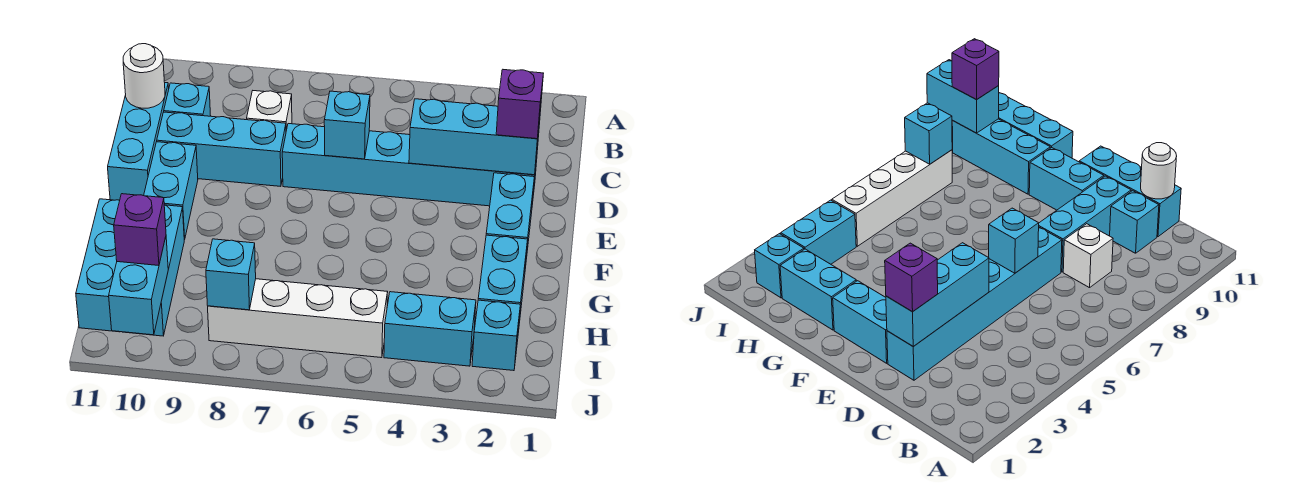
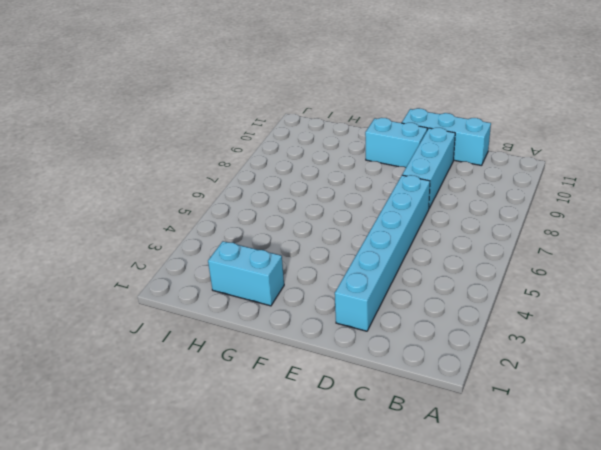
none -> white brick C8 level 1
none -> cyan brick C10 level 1
none -> cyan brick E2:F2 level 1

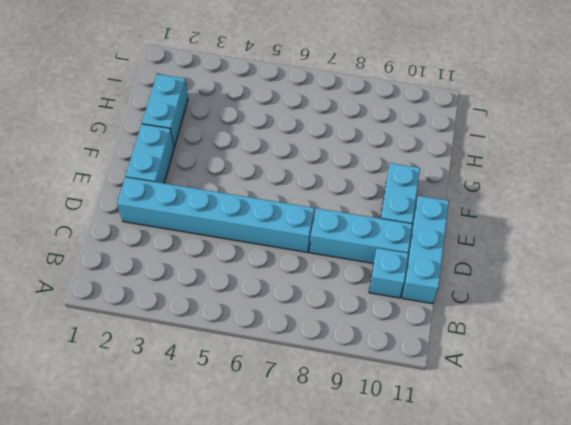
none -> white brick C8 level 1
none -> cyan brick G10:I10 level 1
none -> cyan brick G11:I11 level 1

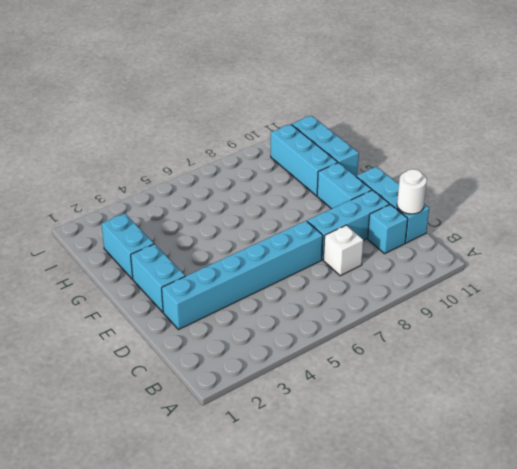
none -> cyan brick I2 level 1
none -> cyan brick I3:I4 level 1
none -> white brick I5:I8 level 1

